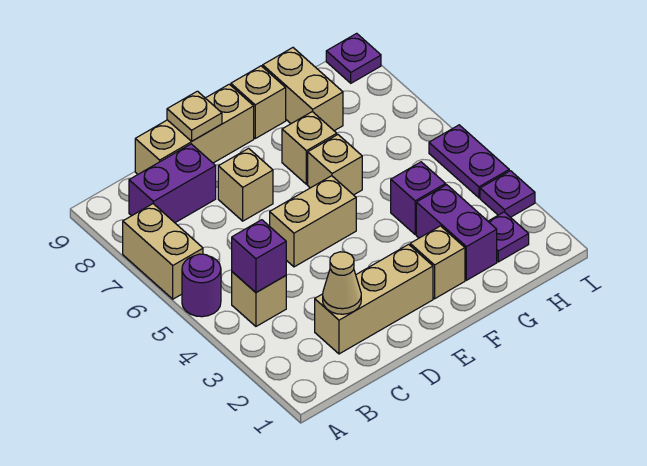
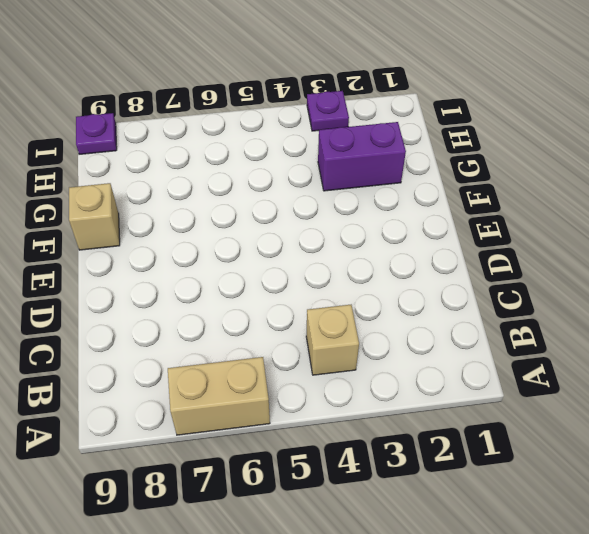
none -> purple round brick A5 level 1
none -> purple brick B8:C8 level 1
none -> tan brick C2:E2 level 1

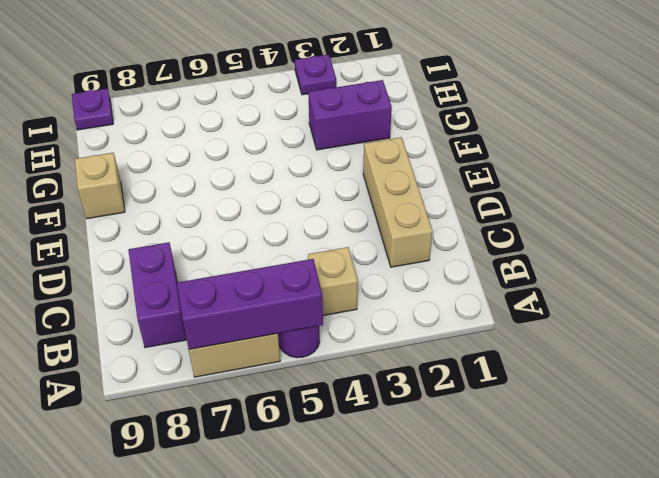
purple brick A5:A7 level 2 -> none
none -> tan brick C9:E9 level 1
none -> tan brick D5:E5 level 1
none -> tan brick D7 level 1

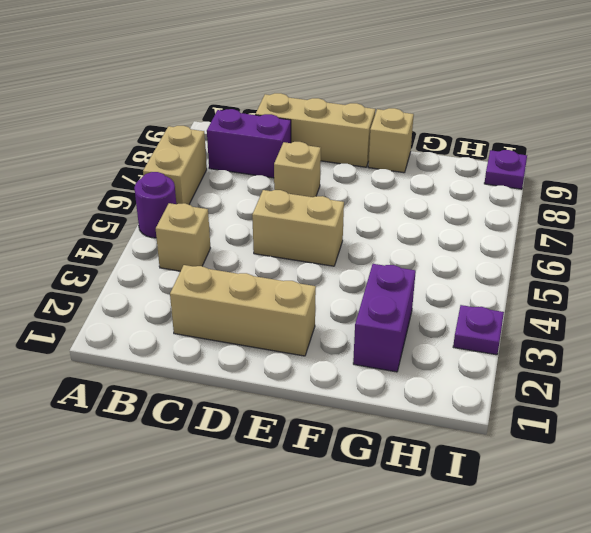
none -> tan brick F2 level 1
none -> tan brick F6 level 1
none -> tan brick F7 level 1

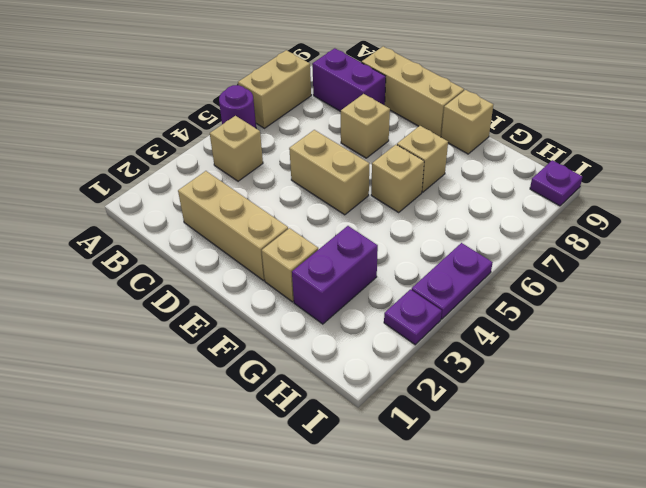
none -> purple brick G4 level 1
none -> tan brick G8:G9 level 1
none -> purple plate H2 level 1

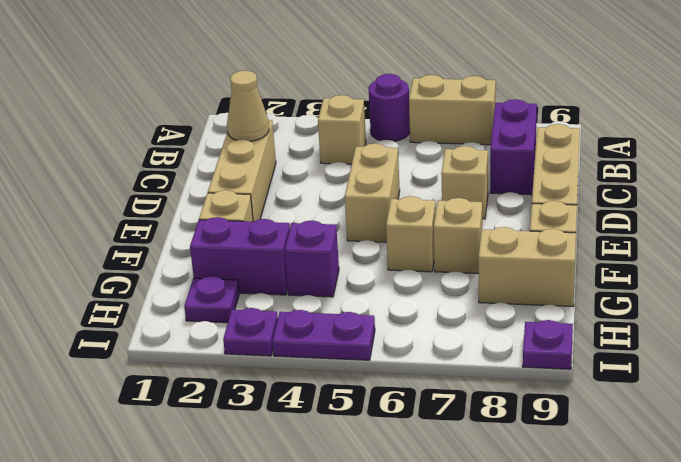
none -> purple brick B4 level 2
none -> tan plate D9 level 2

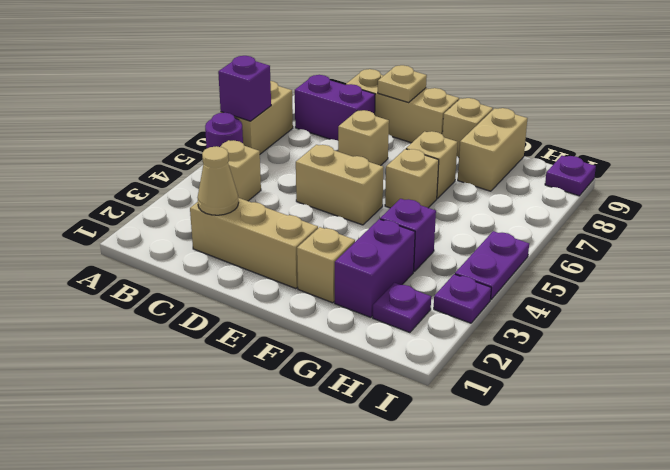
purple brick A6 level 2 -> purple brick B4 level 2

